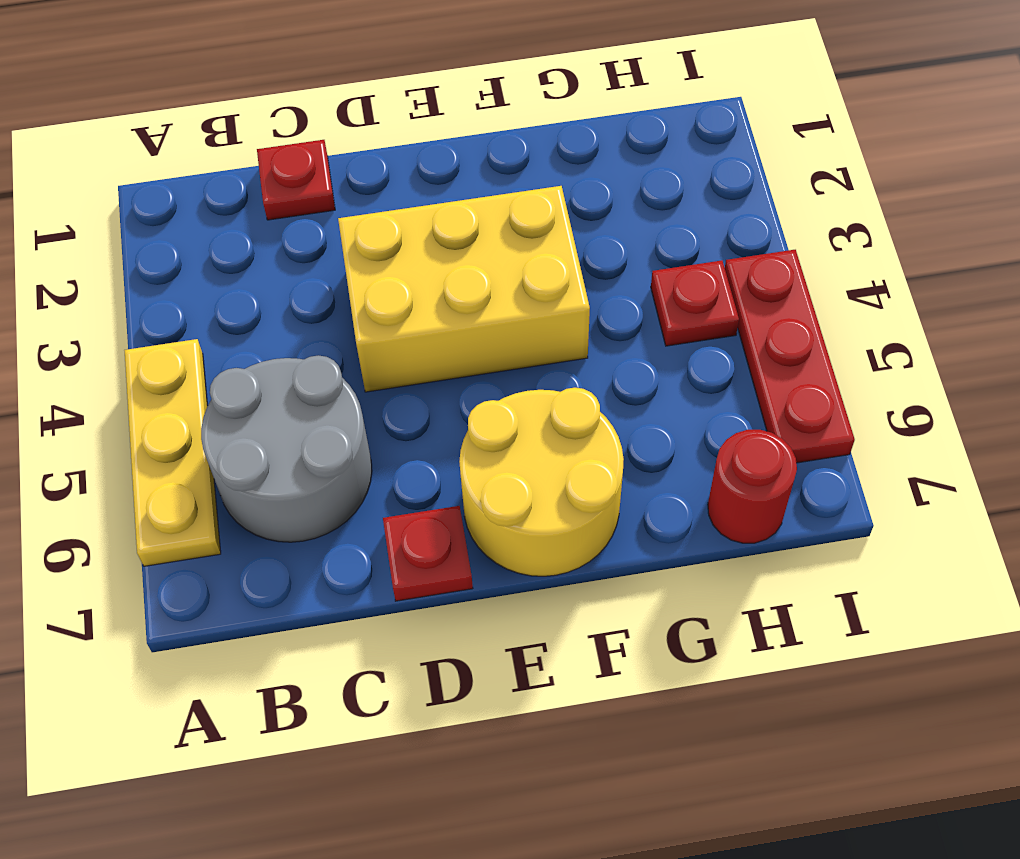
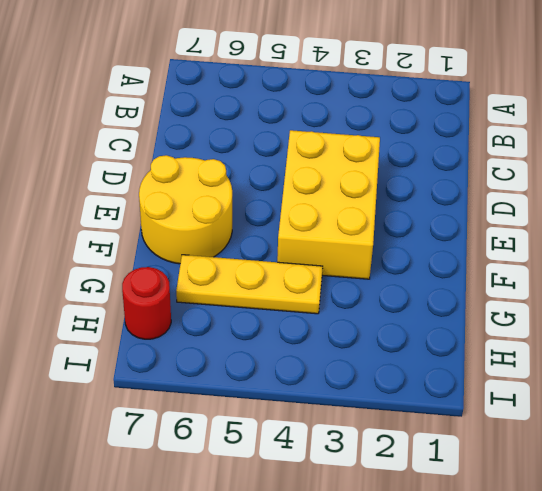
yellow plate G4:G6 level 1 -> yellow plate A4:A6 level 1
none -> grey round brick B5:C6 level 1
none -> red plate C1 level 1

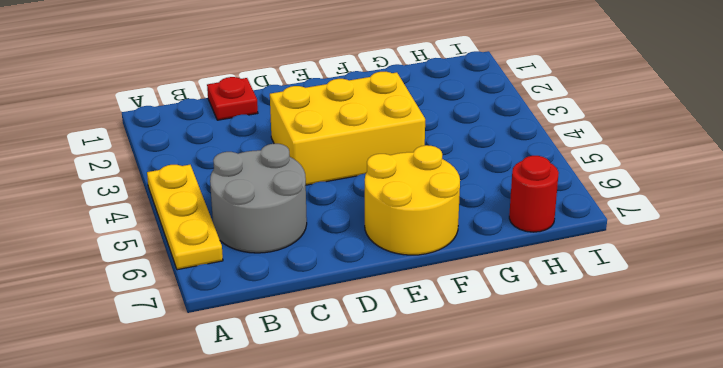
none -> red plate D7 level 1
none -> red plate H4 level 1

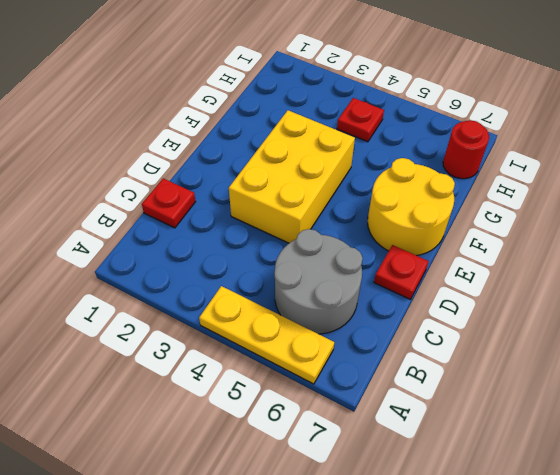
none -> red plate I4:I6 level 1

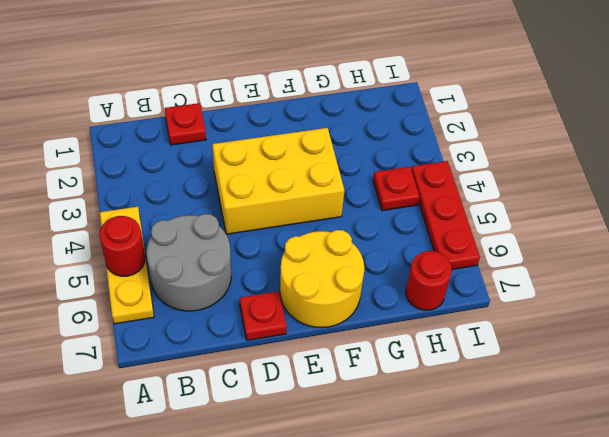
red round brick A5 level 2 -> none

